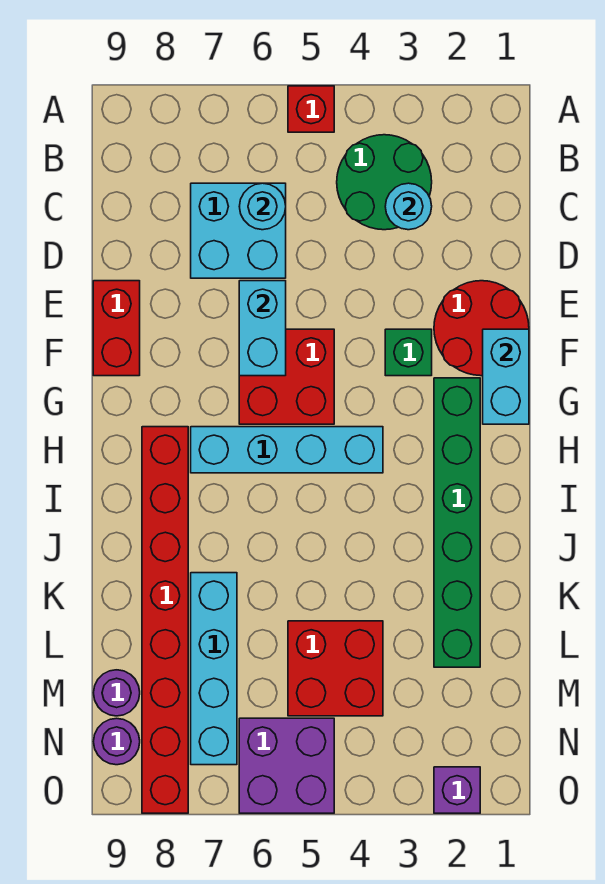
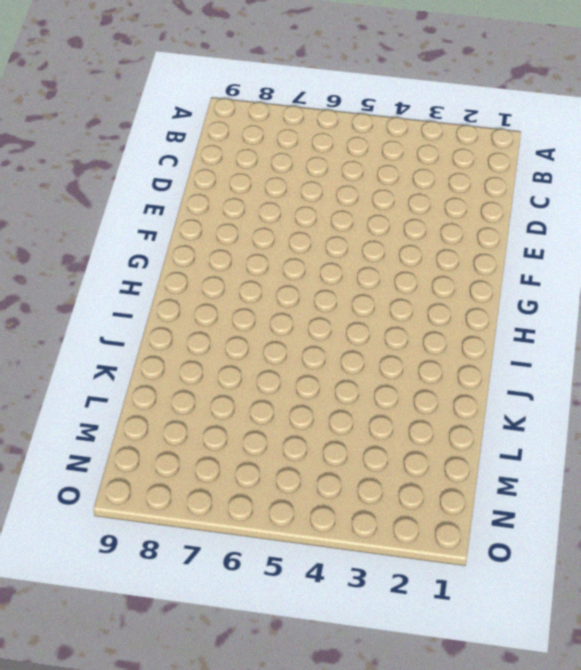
none -> red brick A5 level 1
none -> green round brick B3:C4 level 1
none -> cyan brick C6:D7 level 1

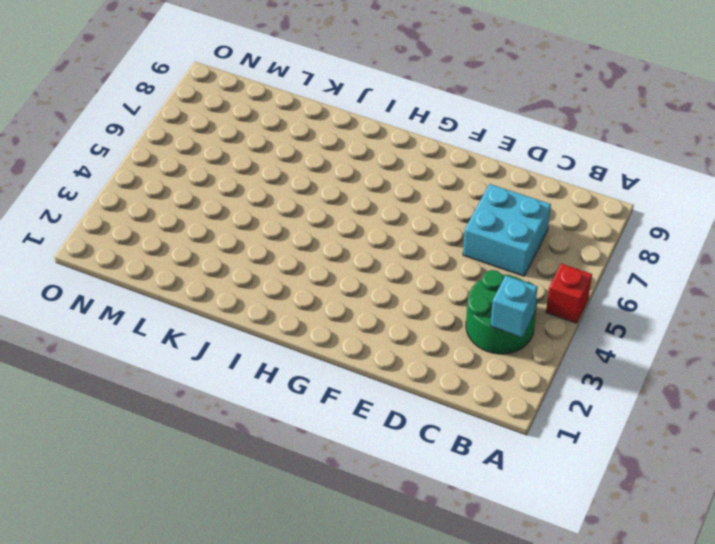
cyan brick B3 level 2 -> none
none -> red round brick E1:F2 level 1
none -> red brick E9:F9 level 1
none -> green brick F3 level 1

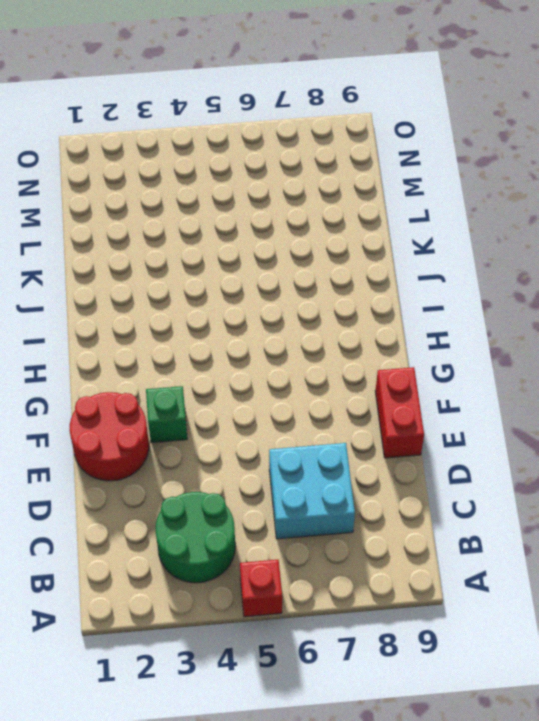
none -> red brick F5:G6 level 1
none -> green brick G2:L2 level 1
none -> cyan brick H4:H7 level 1

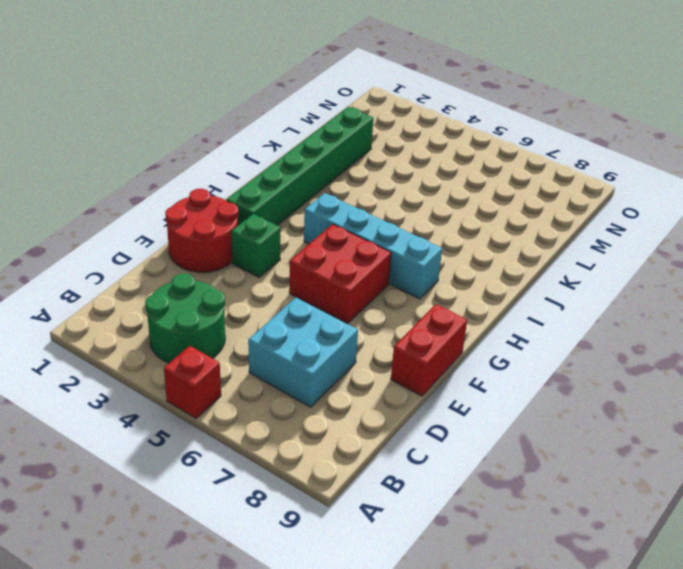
none -> red brick H8:O8 level 1
none -> cyan brick K7:N7 level 1
none -> red brick L4:M5 level 1

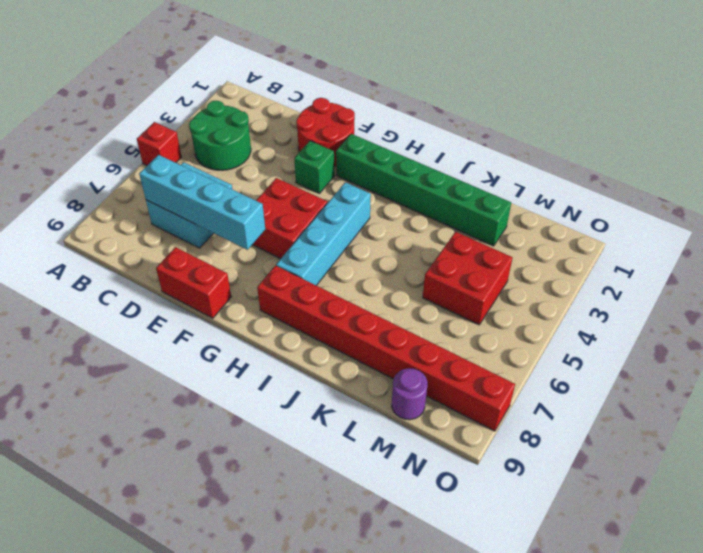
cyan brick C7:F7 level 2 -> cyan brick K7:N7 level 1
none -> purple brick N5:O6 level 1
none -> purple round brick N9 level 1
none -> purple brick O2 level 1

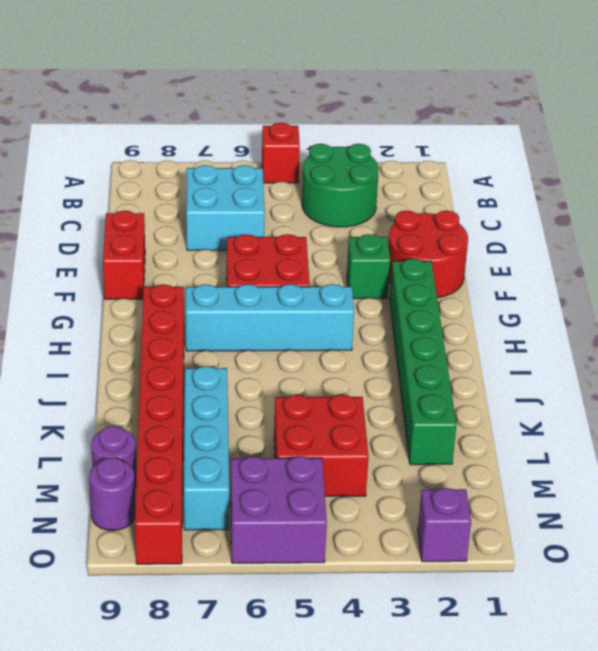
none -> cyan round brick C3 level 2
none -> cyan round brick C6 level 2
none -> cyan brick E6:F6 level 2

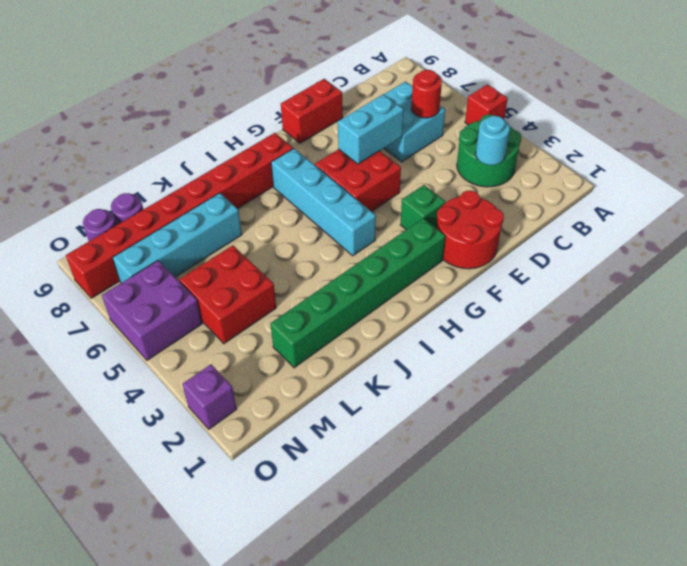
red round brick C6 level 2 -> cyan round brick C6 level 2
none -> cyan brick F1:G1 level 2

